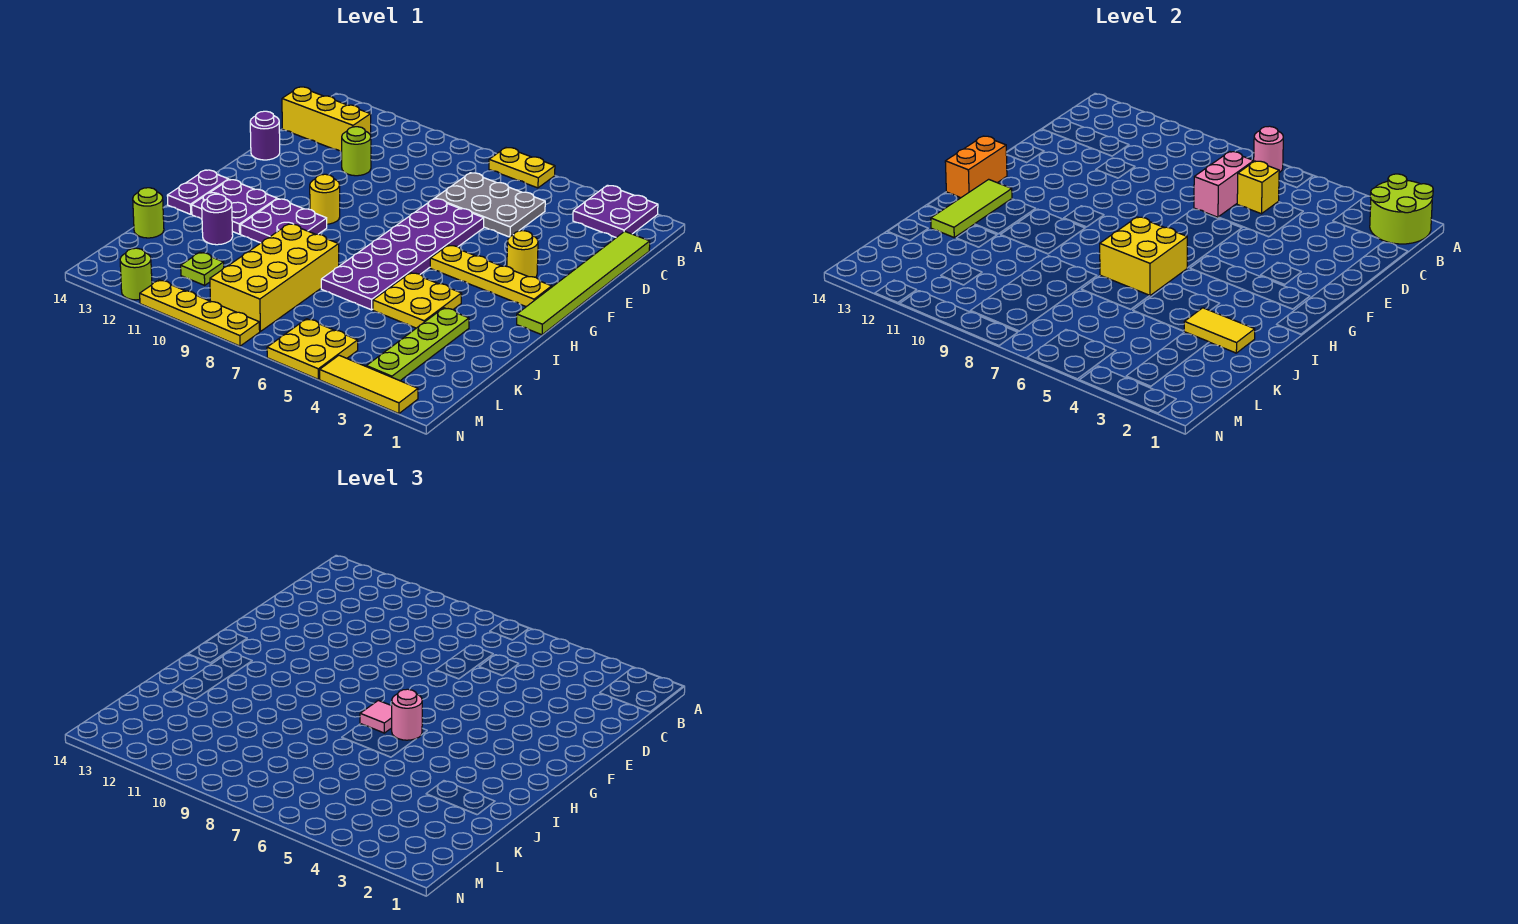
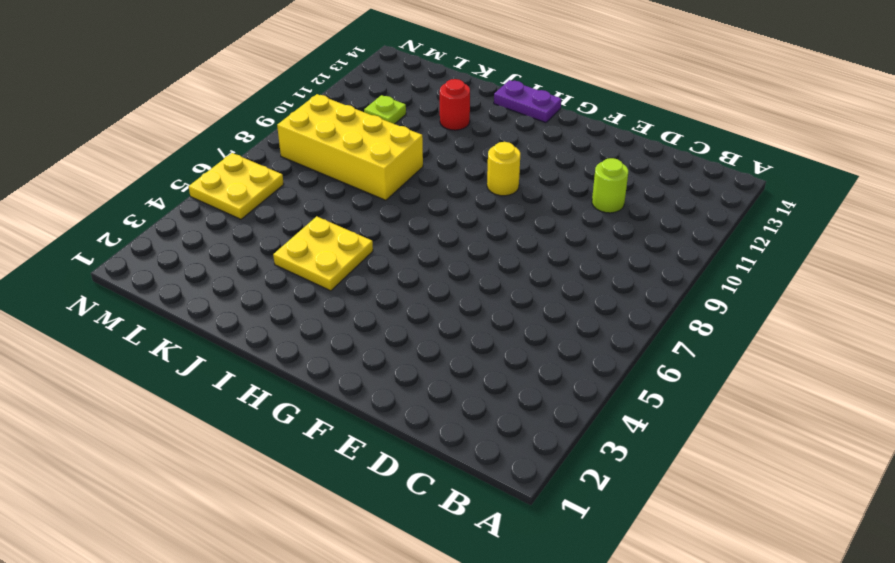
red round brick J12 level 1 -> purple round brick J12 level 1
none -> purple plate A2:B3 level 1
none -> yellow plate A6:A7 level 1
none -> lime tile C1:H1 level 1
none -> grey plate C5:D7 level 1

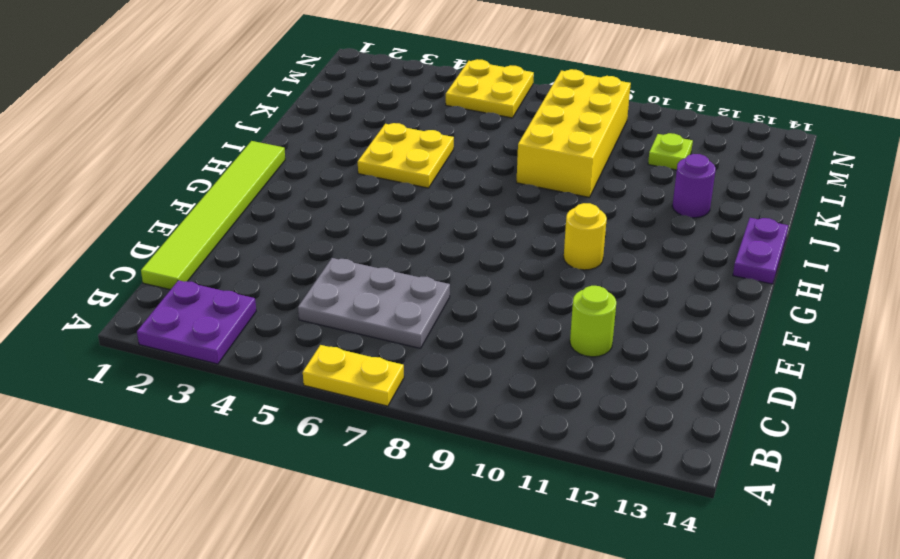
none -> yellow brick C12:C14 level 1
none -> purple plate E6:J7 level 1
none -> purple round brick E14 level 1
none -> yellow round brick F3 level 1

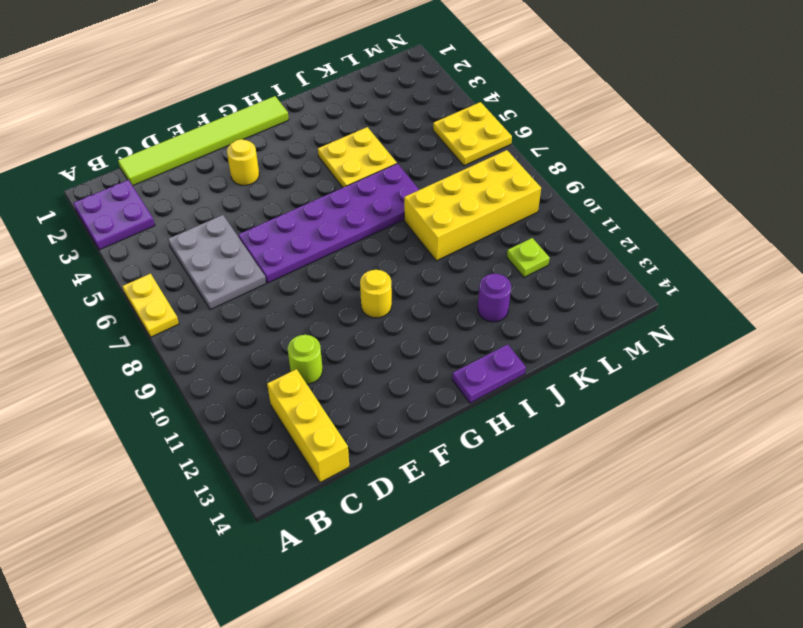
none -> purple round brick E14 level 1
none -> yellow plate G2:G5 level 1
none -> purple plate H10:I11 level 1
none -> purple plate H12:I13 level 1

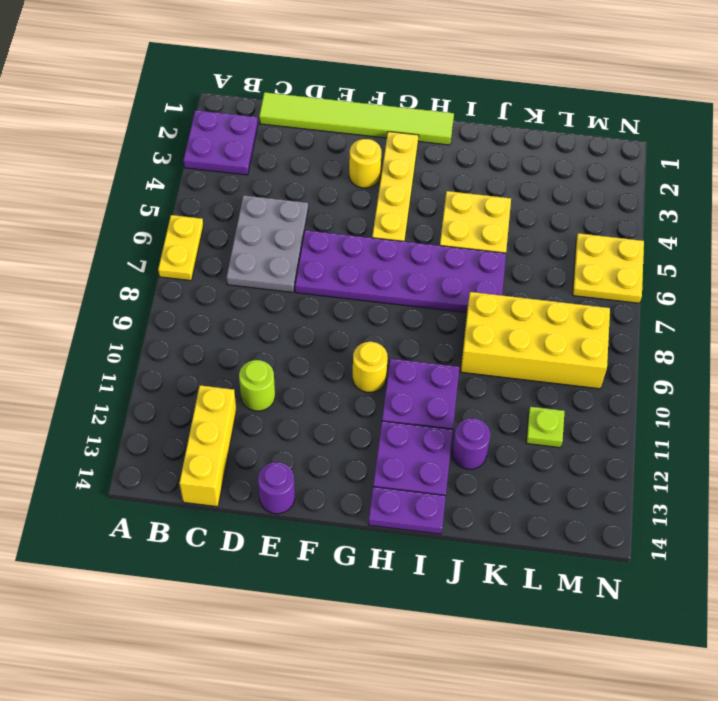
none -> lime plate J3:M3 level 1
none -> lime round brick K14 level 1
none -> yellow tile N2:N4 level 1
none -> yellow plate N8:N11 level 1

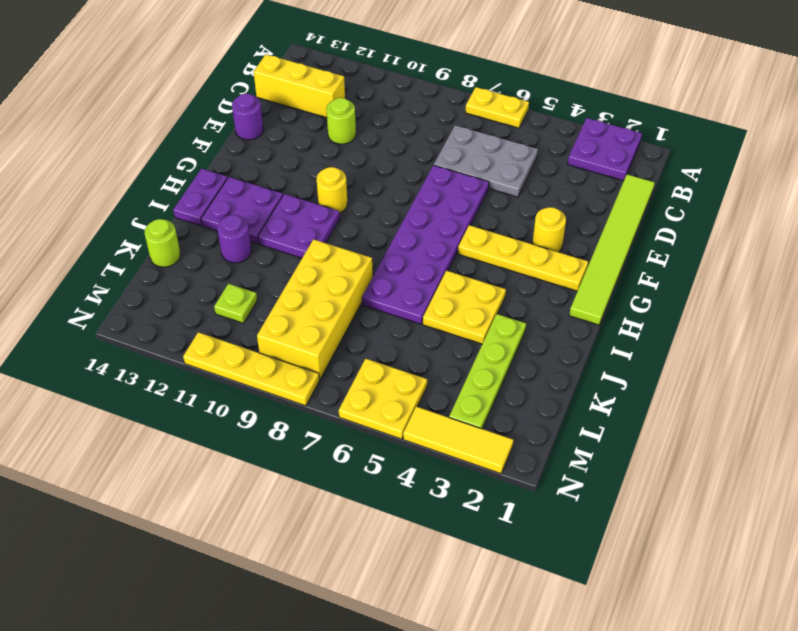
none -> lime round brick N12 level 1
none -> lime round brick A1:B2 level 2
none -> pink round brick A7 level 2
none -> yellow brick C6 level 2

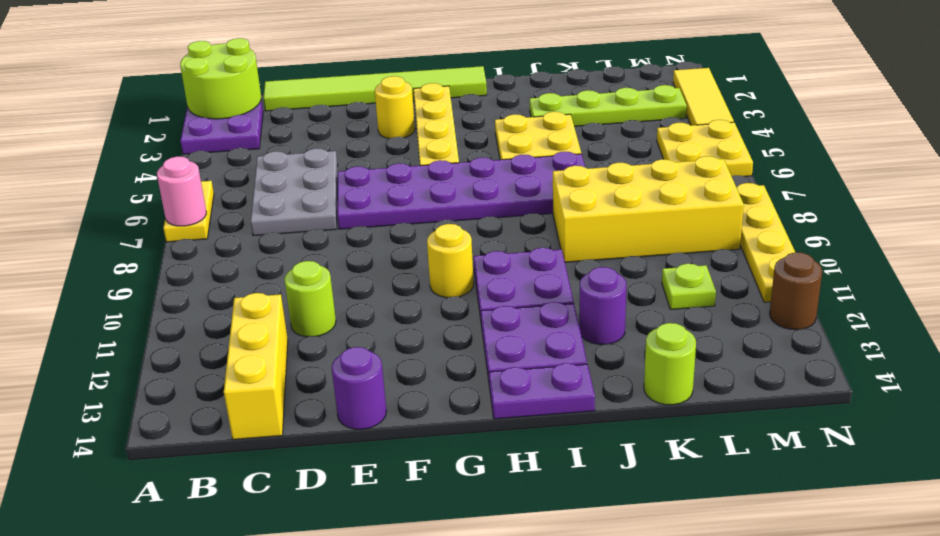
brown round brick N12 level 1 -> lime round brick N12 level 1
none -> yellow brick C6 level 2
none -> pink brick C7:D7 level 2
none -> orange brick G14:H14 level 2
none -> yellow brick H6:I7 level 2

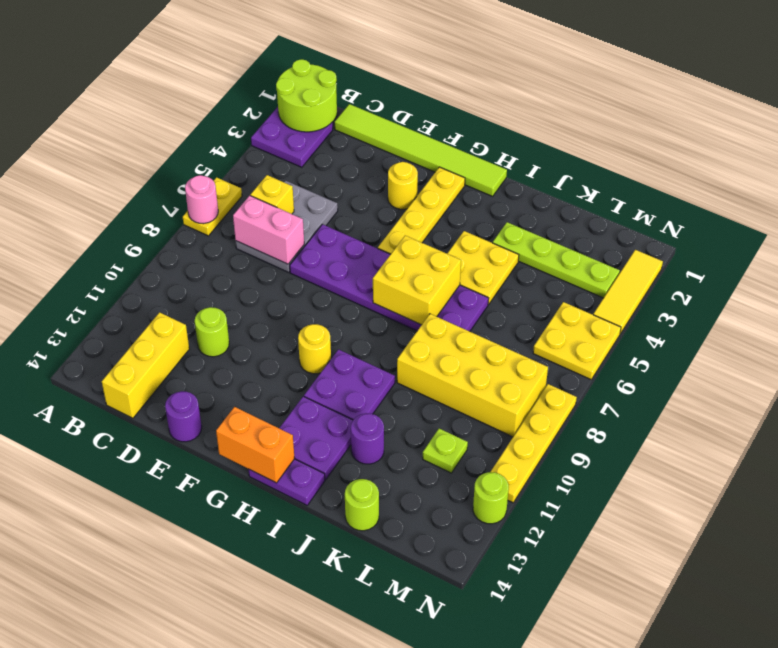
none -> lime tile H13:J13 level 2
none -> yellow tile J2:J3 level 2
none -> pink round brick H6 level 3
none -> pink tile H7 level 3

